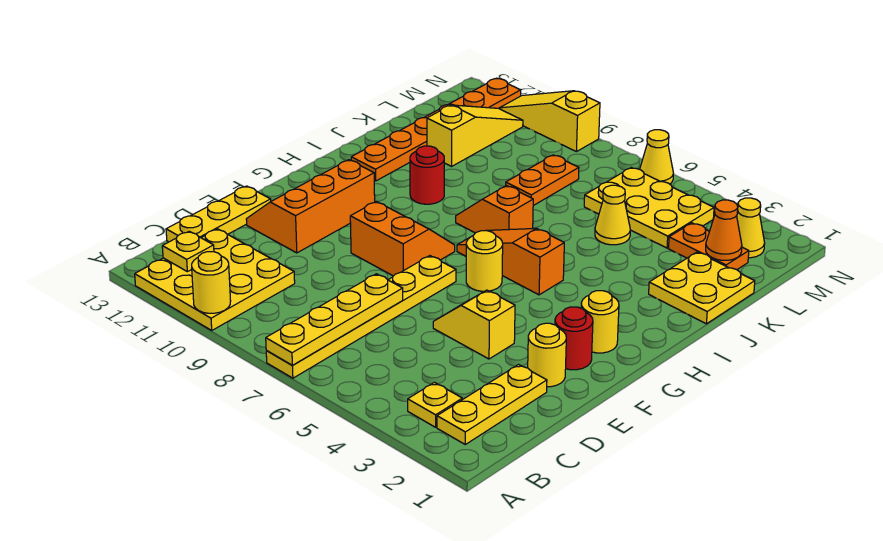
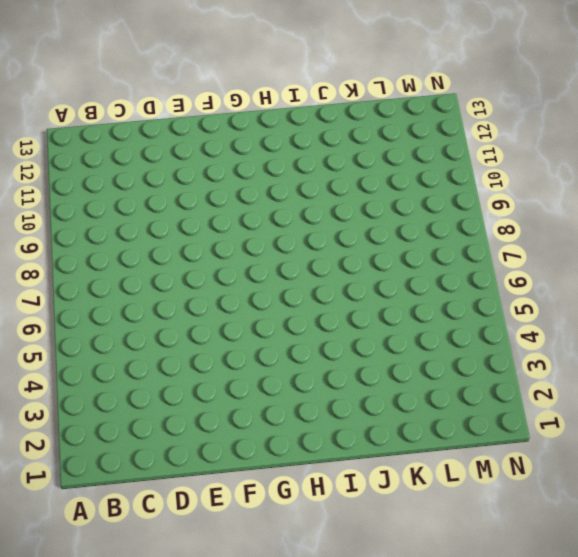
none -> yellow plate A7:F7 level 1
none -> yellow plate A10:C12 level 1
none -> yellow plate B2:D2 level 1

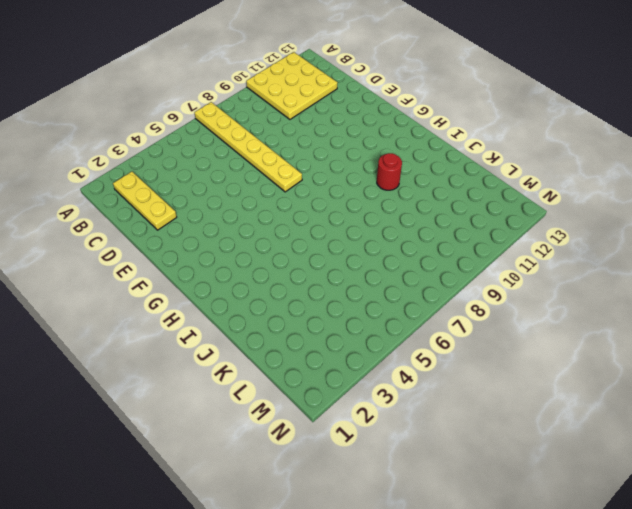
none -> yellow plate B3 level 1
none -> yellow plate C13:E13 level 1
none -> yellow round brick E2 level 1

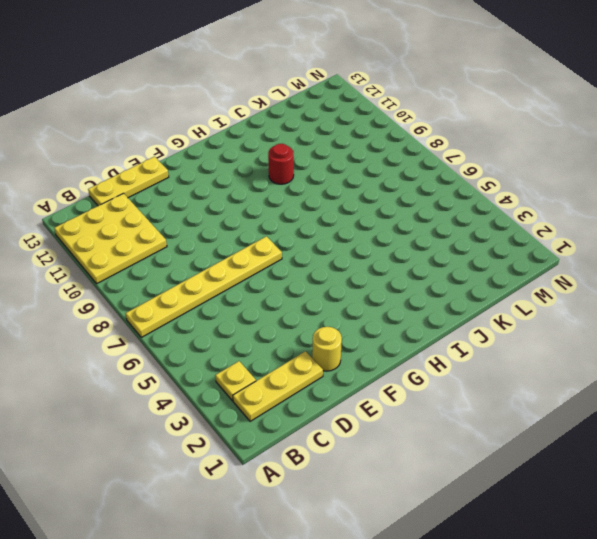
none -> yellow slope E4:E5 level 1 top 4
none -> orange slope E11:G12 level 1 top 11
none -> red round brick F2 level 1

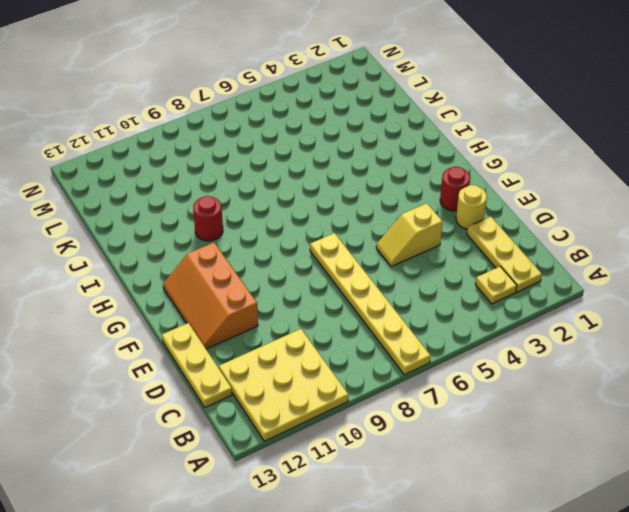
none -> orange slope F8:G9 level 1 top F
none -> yellow round brick G2 level 1
none -> yellow round brick G6 level 1

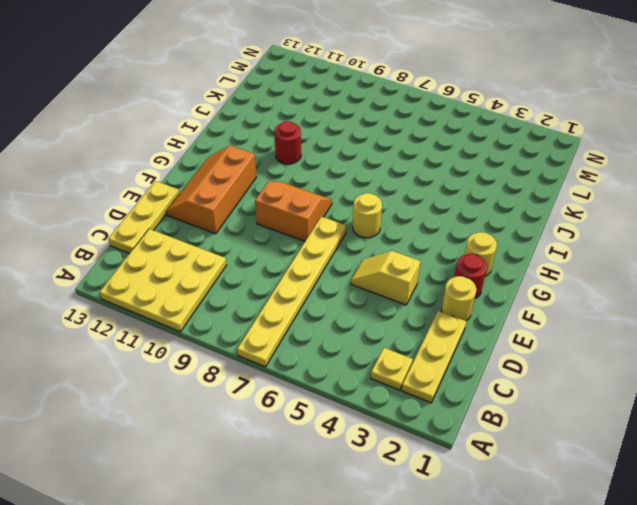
none -> orange slope H5:H7 level 1 top 5
none -> orange slope I7:I8 level 1 top 7
none -> orange plate I12:N12 level 1

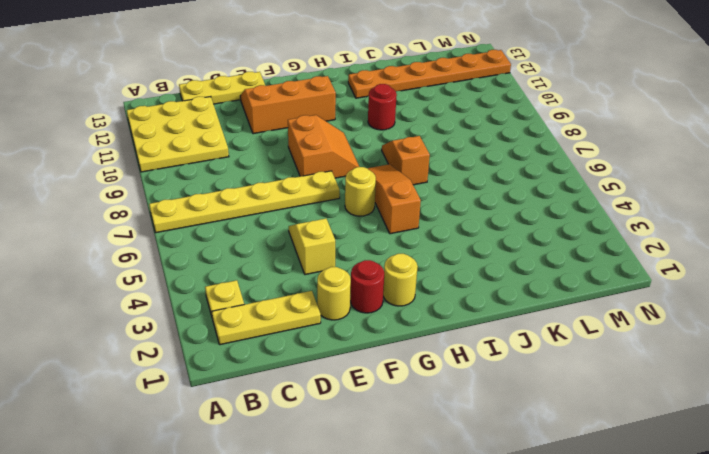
none -> yellow plate J1:K2 level 1
none -> yellow cone K5 level 1
none -> orange plate K8:L8 level 1

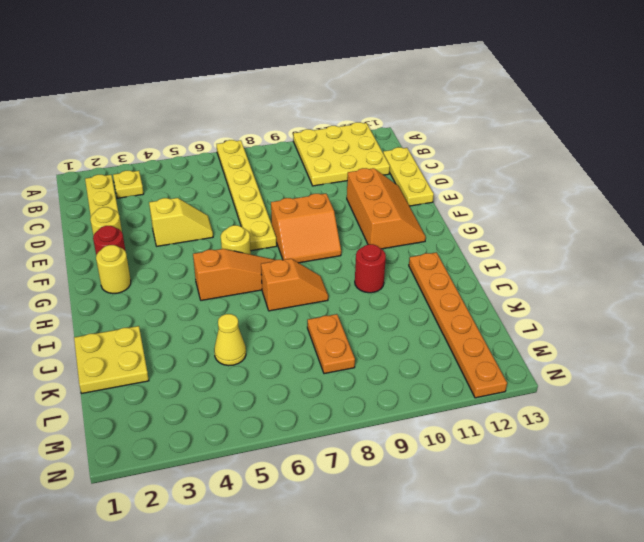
none -> yellow slope K11:M11 level 1 top K
none -> orange plate L2:L3 level 1
none -> yellow plate L4:M6 level 1

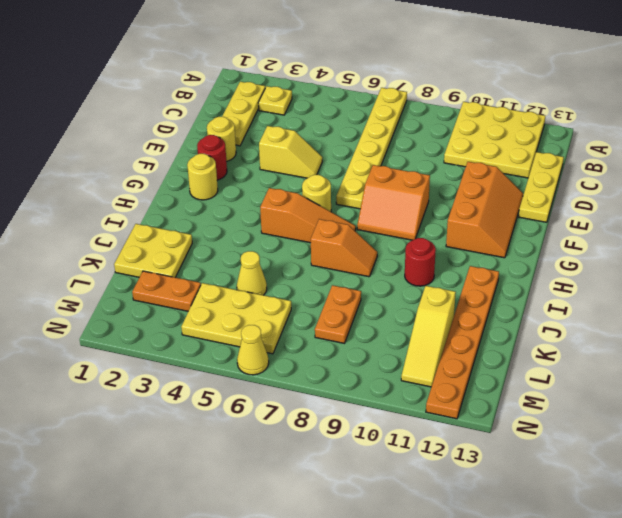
none -> yellow cone M2 level 1
none -> yellow slope N9:N11 level 1 top 9
none -> yellow plate A7:D7 level 2

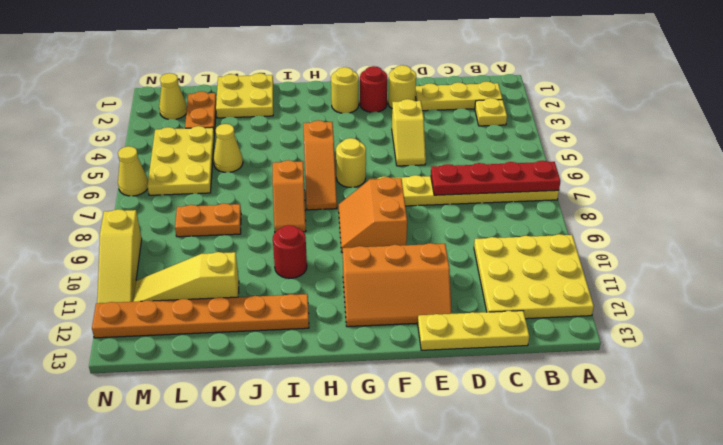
red plate A7:D7 level 2 -> yellow plate A7:D7 level 2
none -> yellow round brick A10 level 2
none -> yellow plate B12 level 2
none -> orange cone L2 level 2

